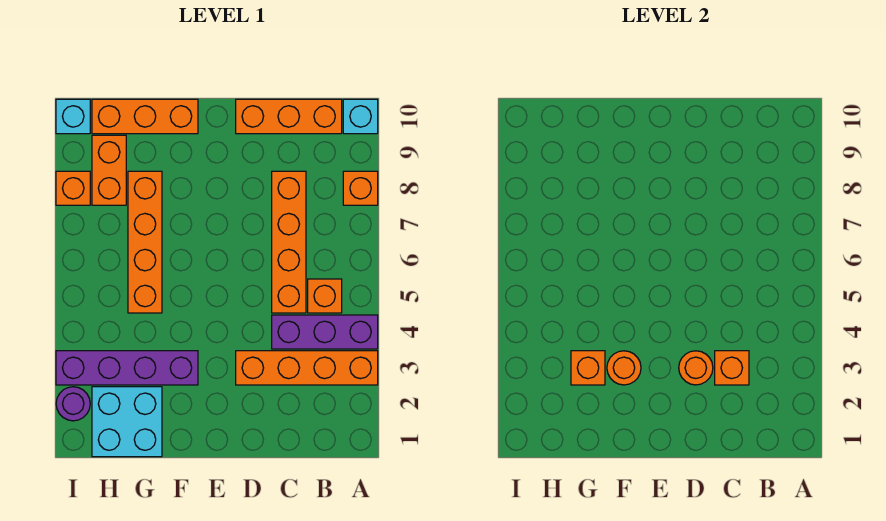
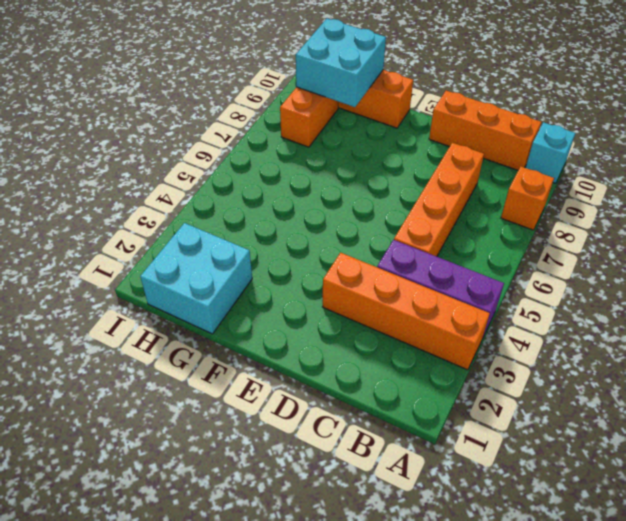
cyan brick G9:H10 level 2 -> none
none -> orange brick B5 level 1
none -> purple brick F3:I3 level 1
none -> orange brick G5:G8 level 1

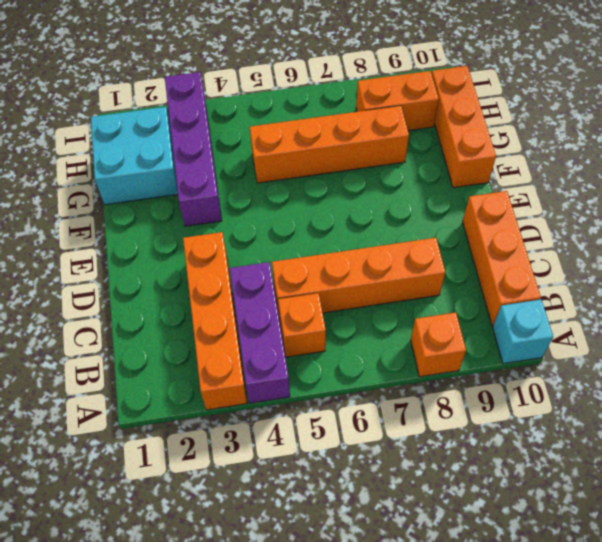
none -> purple round brick I2 level 1
none -> orange brick I8 level 1
none -> cyan brick I10 level 1

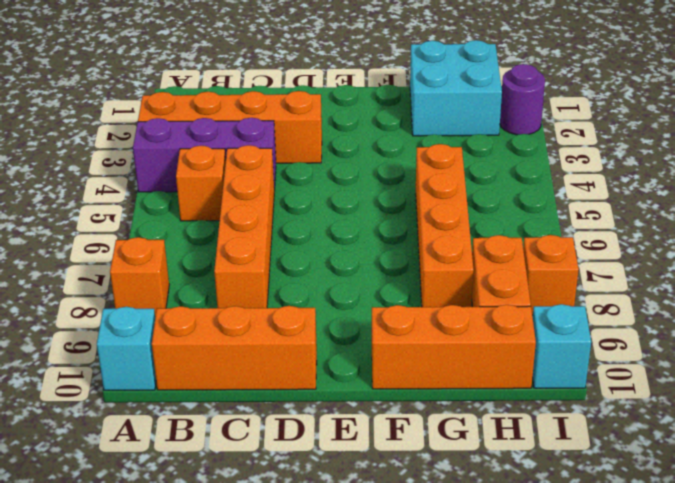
none -> purple brick F3:I3 level 1
none -> orange brick C3 level 2
none -> orange round brick D3 level 2

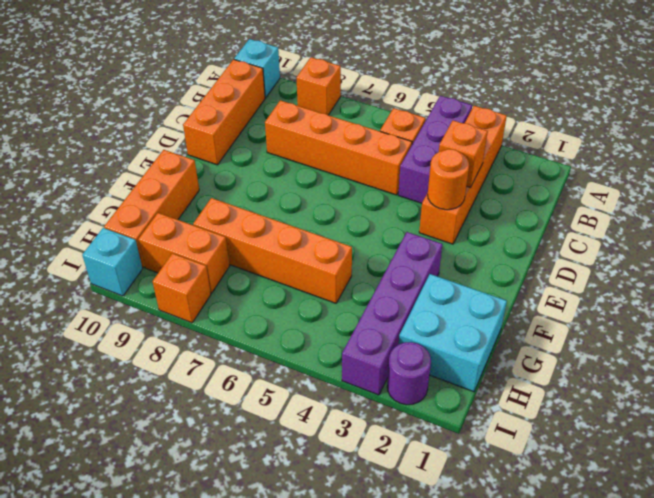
none -> orange round brick F3 level 2
none -> orange brick G3 level 2

